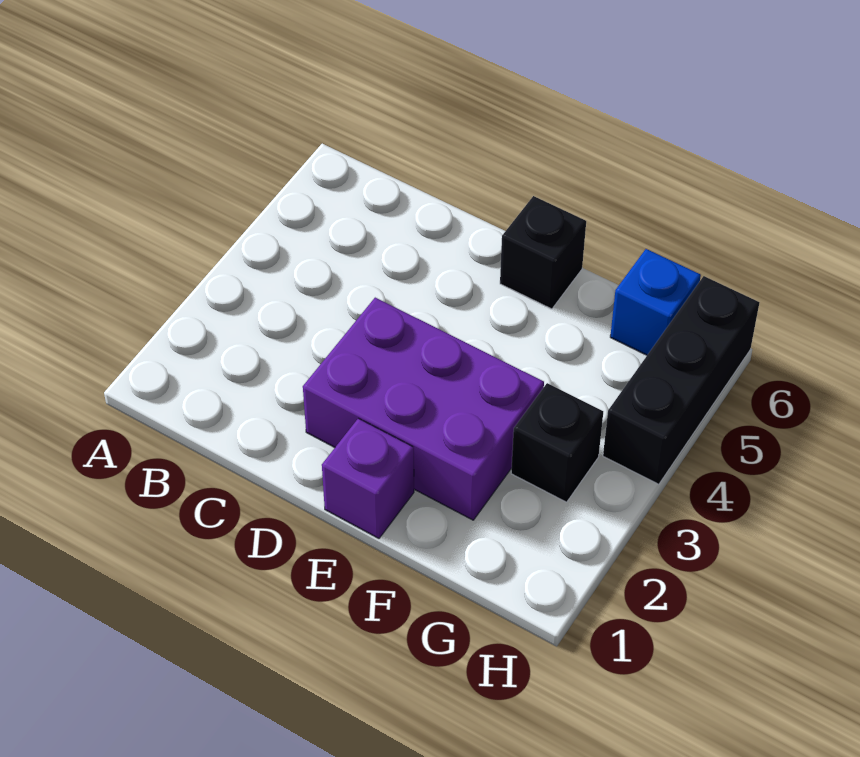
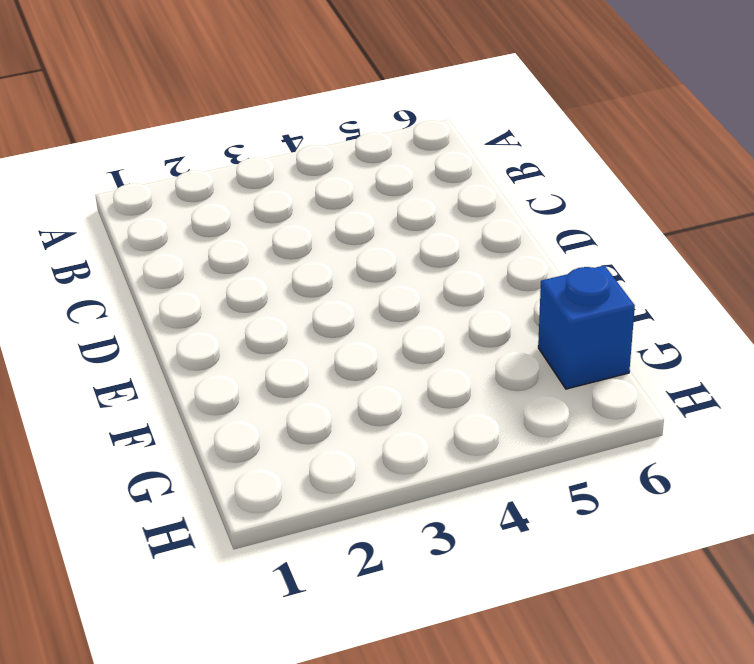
none -> purple brick D2:F3 level 1
none -> purple brick E1 level 1

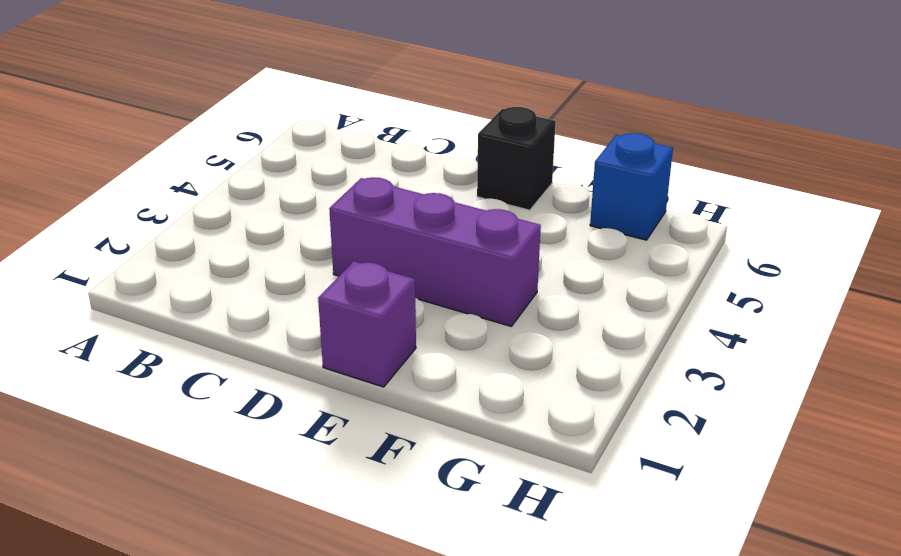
purple brick D3:F3 level 1 -> purple brick D2:F3 level 1
none -> black brick G3 level 1
none -> black brick H4:H6 level 1

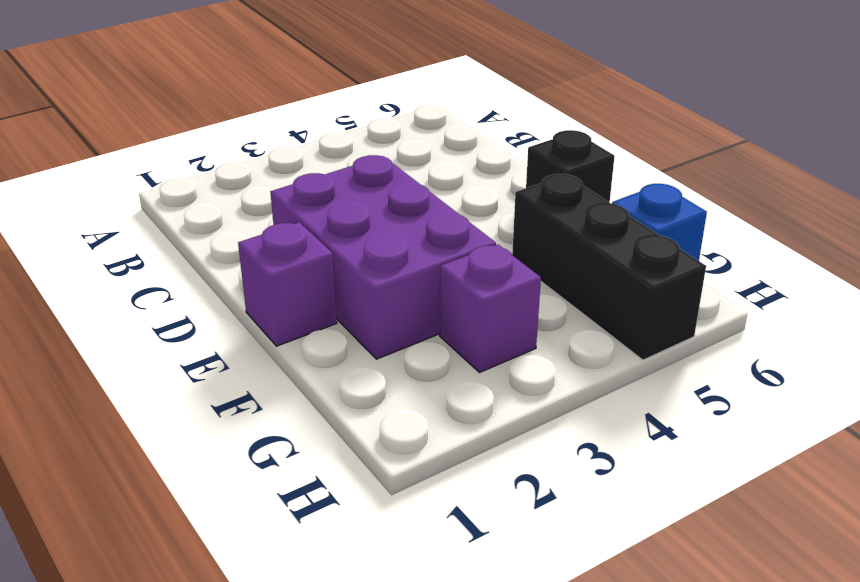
black brick F5:H5 level 1 -> black brick H4:H6 level 1
purple brick G3 level 1 -> black brick G3 level 1

